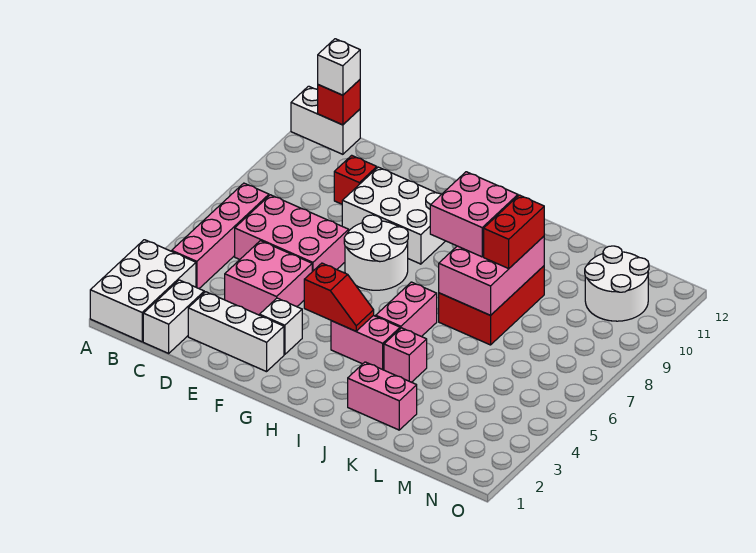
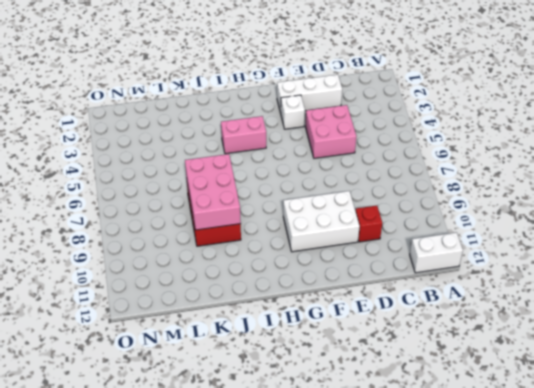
none -> white brick A1:B3 level 1
none -> pink brick B4:B7 level 1
none -> white brick C1:C2 level 1

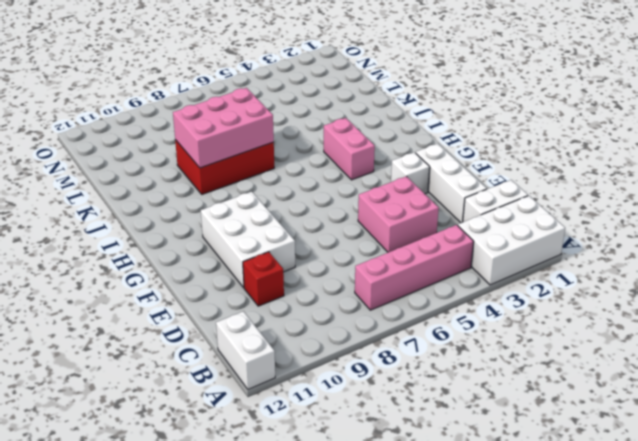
none -> pink brick C6:E7 level 1
none -> white round brick F7:G8 level 1
none -> pink brick I5:I6 level 1

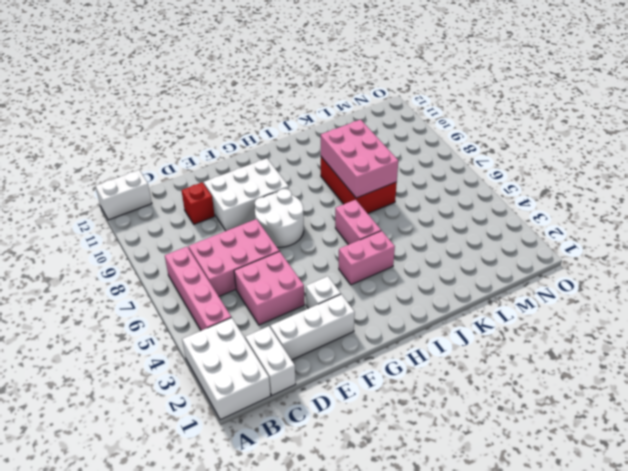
none -> pink brick J2:K2 level 1
none -> pink brick J4 level 1
none -> white round brick M10:N11 level 1

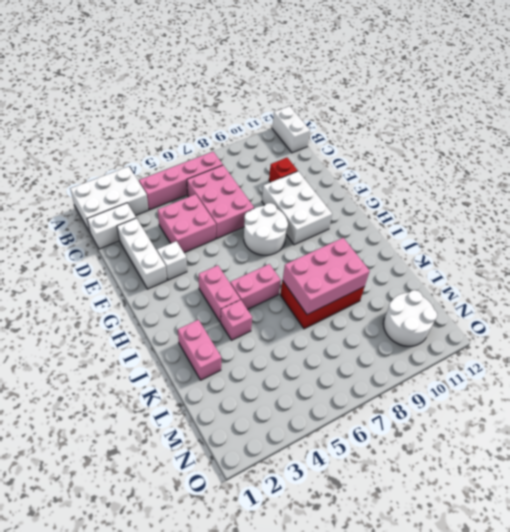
none -> red brick B12 level 2
none -> red slope G4:H4 level 2 top G
none -> white brick B12 level 3

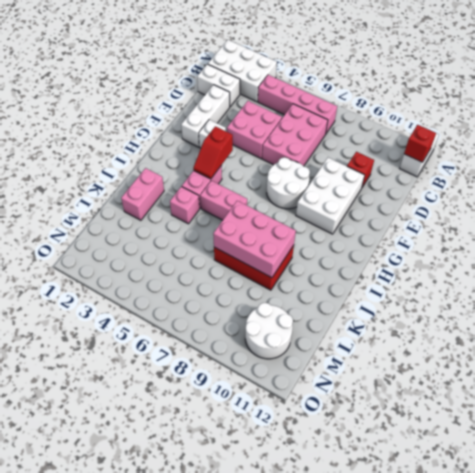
none -> white brick B12 level 3
none -> pink brick I8:J9 level 3
none -> red brick K8:K9 level 3

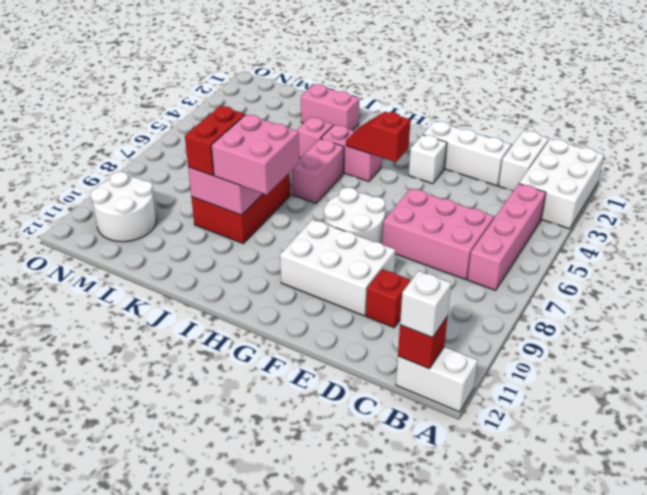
none -> pink brick D4:E5 level 1

